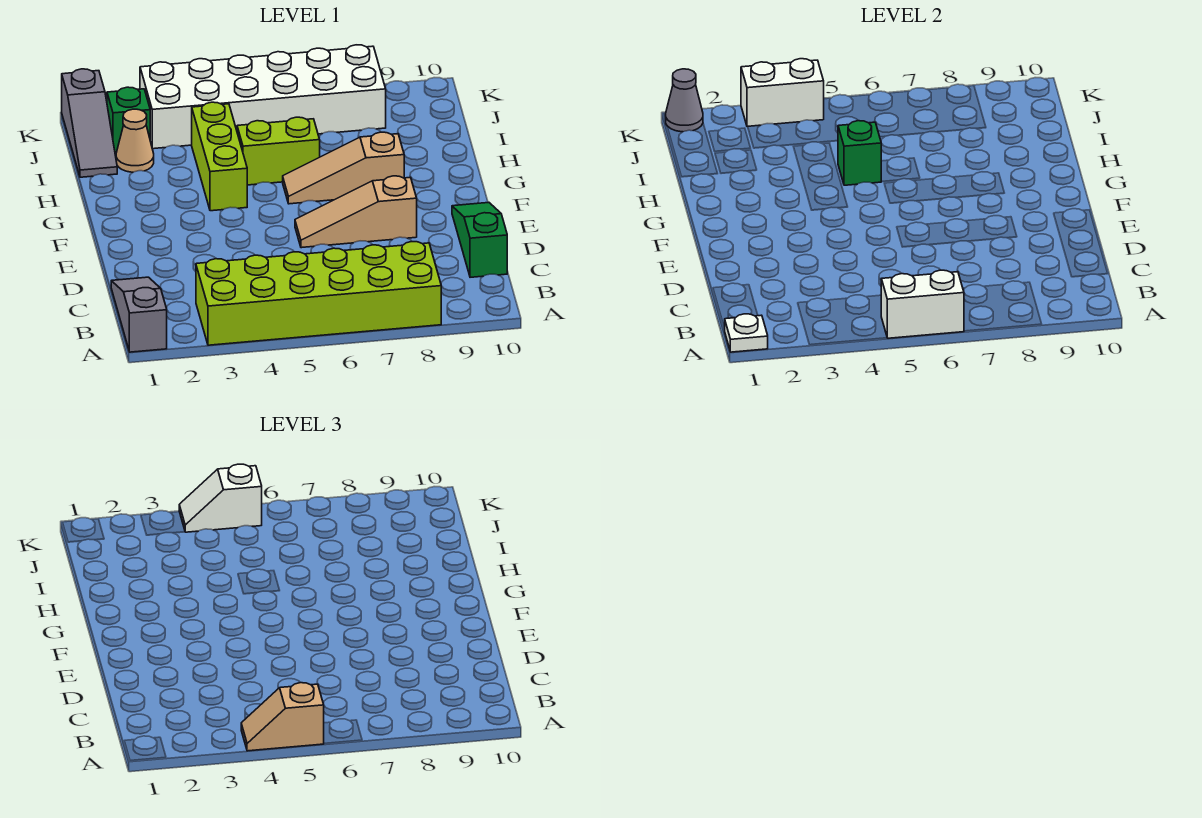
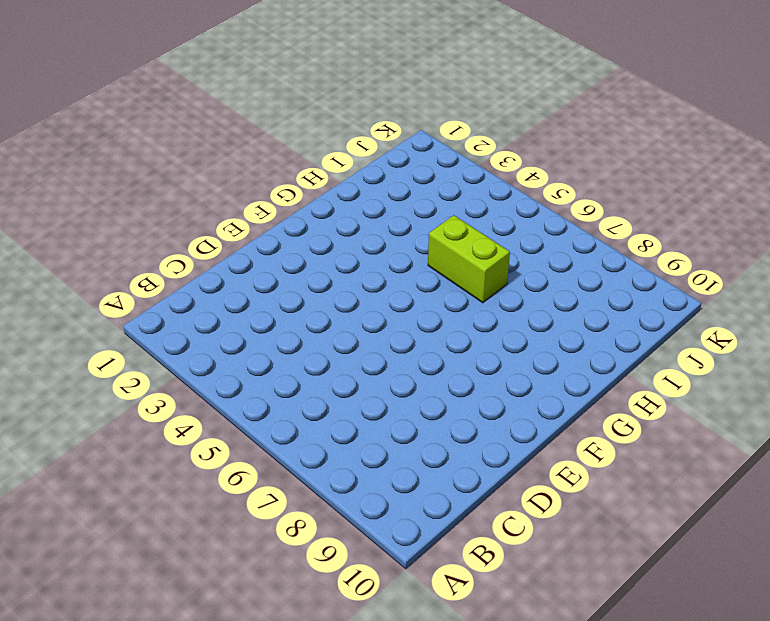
none -> grey slope A1:C1 level 1 top A
none -> lime brick A3:B8 level 1
none -> green slope C10:E10 level 1 top C

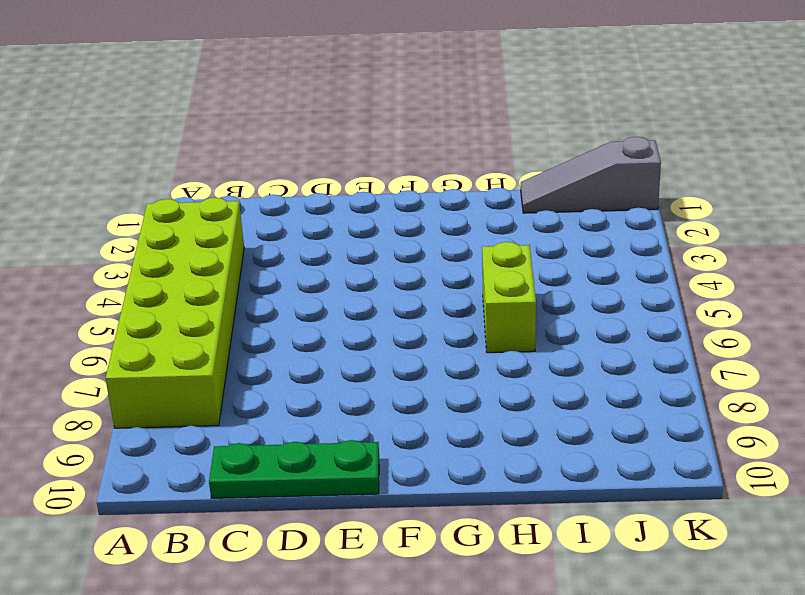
green plate C10:E10 level 1 -> green slope C10:E10 level 1 top C
none -> grey slope A1:C1 level 1 top A
none -> tan slope E6:E8 level 1 top 8
none -> lime brick G4:I4 level 1

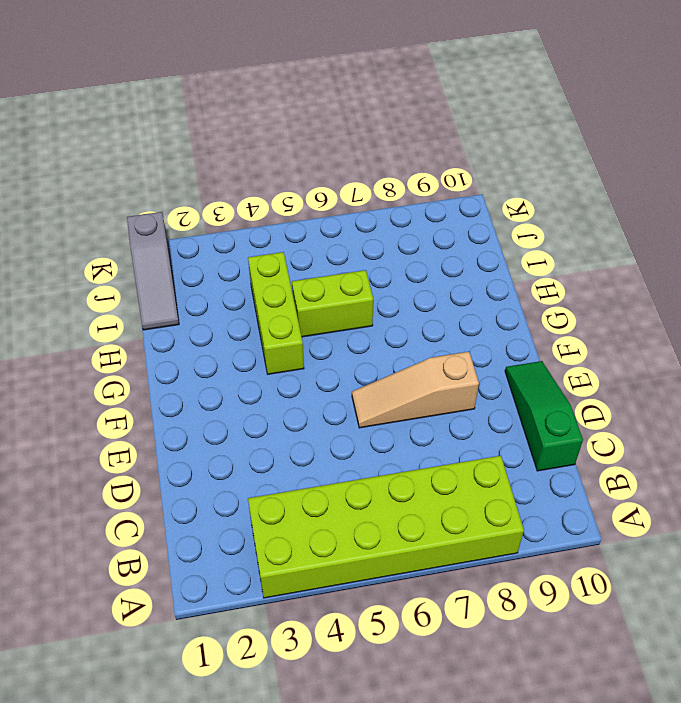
none -> grey slope A1:C1 level 1 top A
none -> tan slope G6:G8 level 1 top 8
none -> tan cone I2 level 1

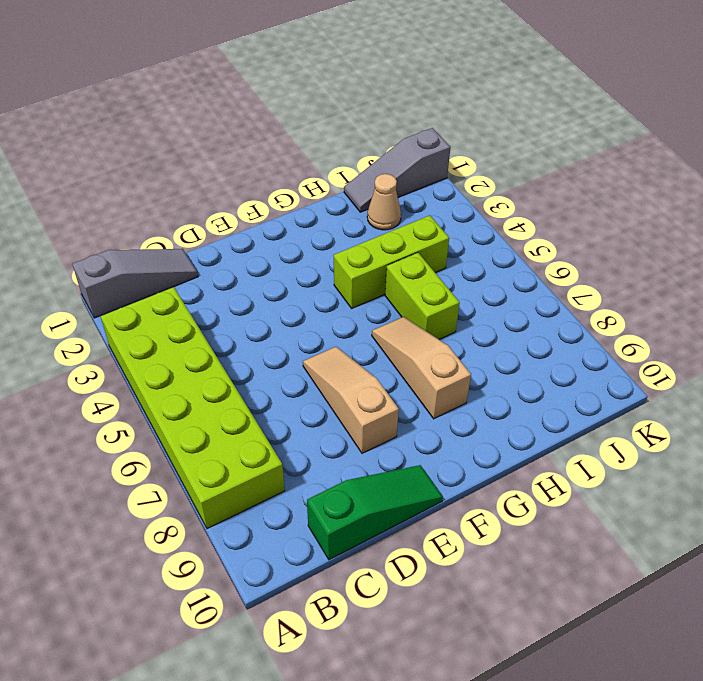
none -> green brick J2 level 1
none -> white brick J3:K8 level 1
none -> white plate A1 level 2

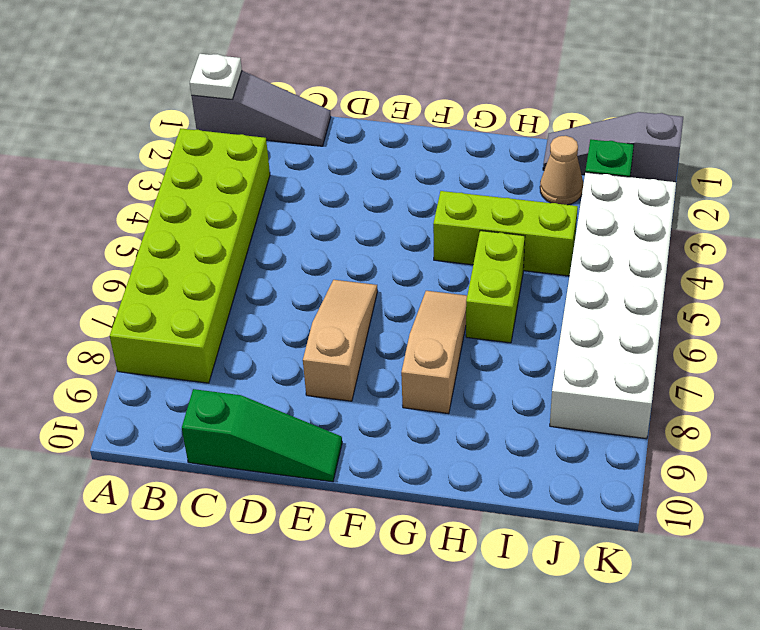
none -> white brick A5:A6 level 2
none -> green brick H5 level 2
none -> grey cone K1 level 2

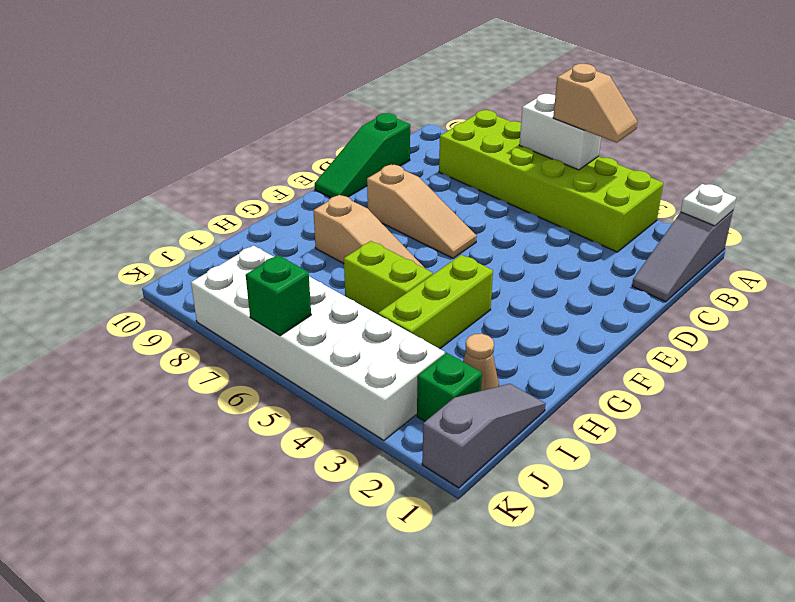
green brick K6 level 2 -> green brick H5 level 2
none -> grey cone K1 level 2
none -> white brick K3:K4 level 2
none -> white slope K4:K5 level 3 top 5

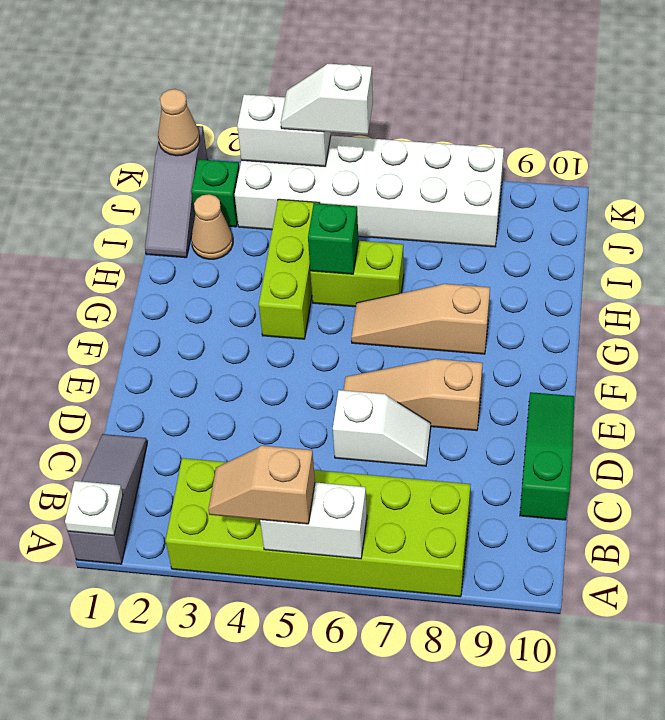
white slope D6:D7 level 1 top 6 -> none
tan cone K1 level 2 -> grey cone K1 level 2

